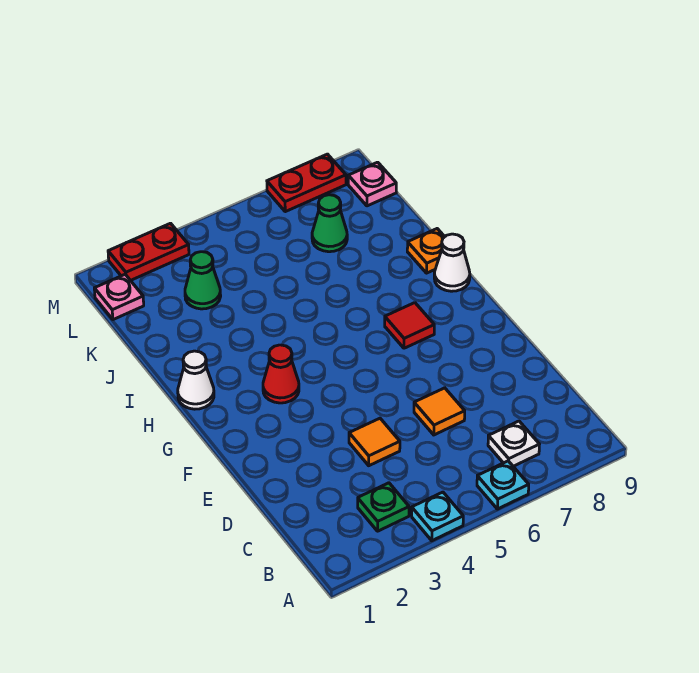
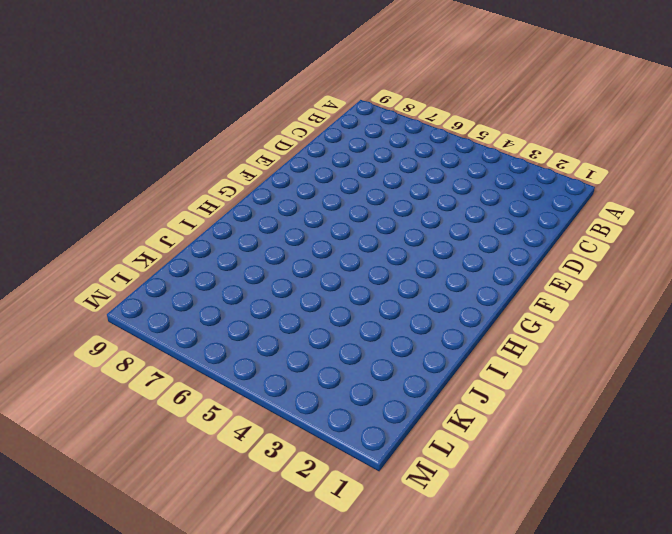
none -> cyan plate A4 level 1
none -> cyan plate A6 level 1
none -> green plate B3 level 1

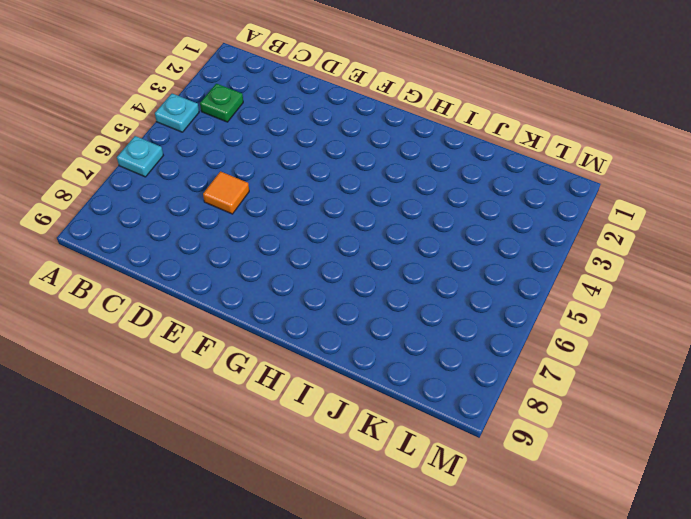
none -> white plate B7 level 1
none -> orange tile D4 level 1
none -> red cone G3 level 1

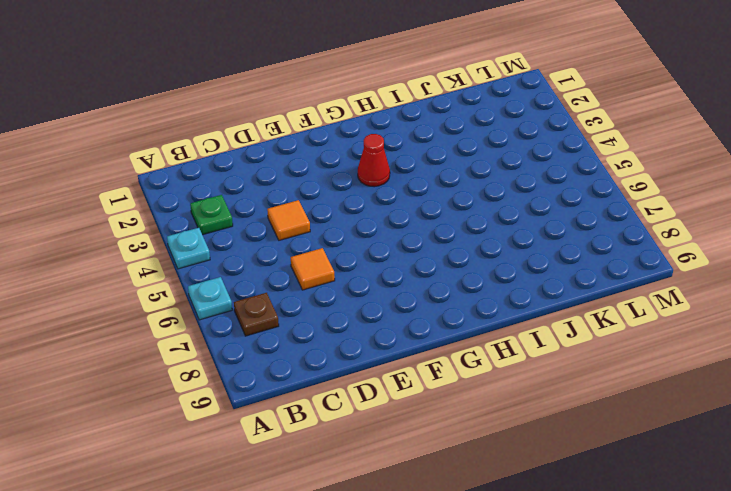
brown plate B7 level 1 -> white plate B7 level 1
none -> red tile G7 level 1
none -> white cone H1 level 1
none -> white cone H9 level 1

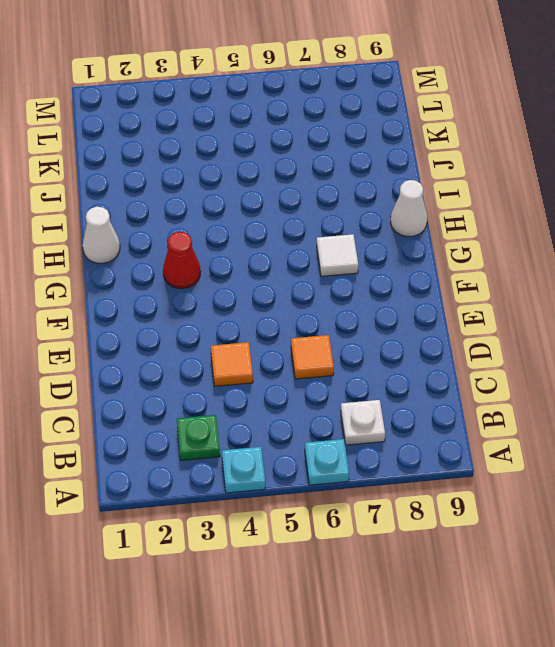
white tile G7 level 1 -> red tile G7 level 1
none -> orange plate I9 level 1
none -> green cone K3 level 1
none -> green cone K7 level 1

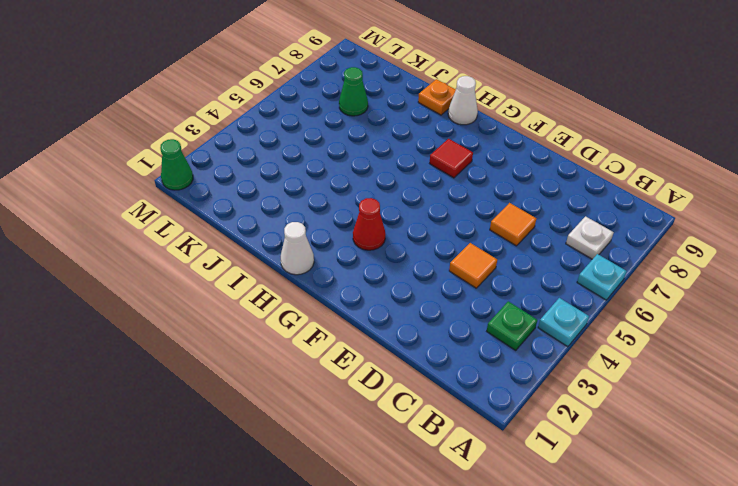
green cone M1 level 1 -> green cone K3 level 1
none -> pink plate L1 level 1
none -> pink plate L9 level 1
none -> red plate M2:M3 level 1

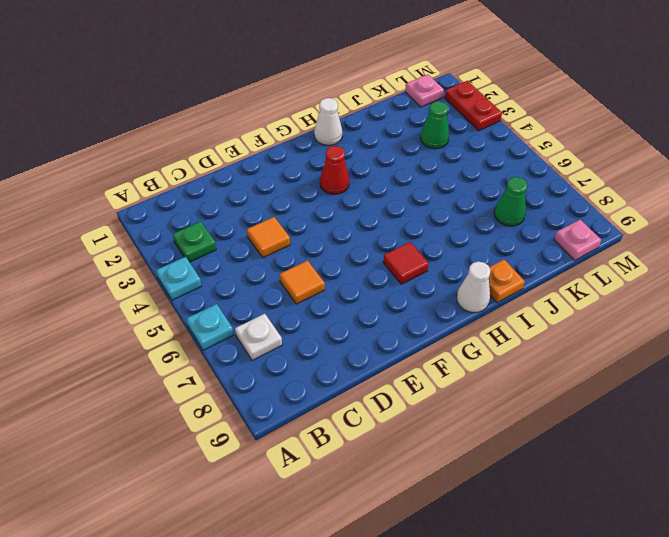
none -> red plate M7:M8 level 1

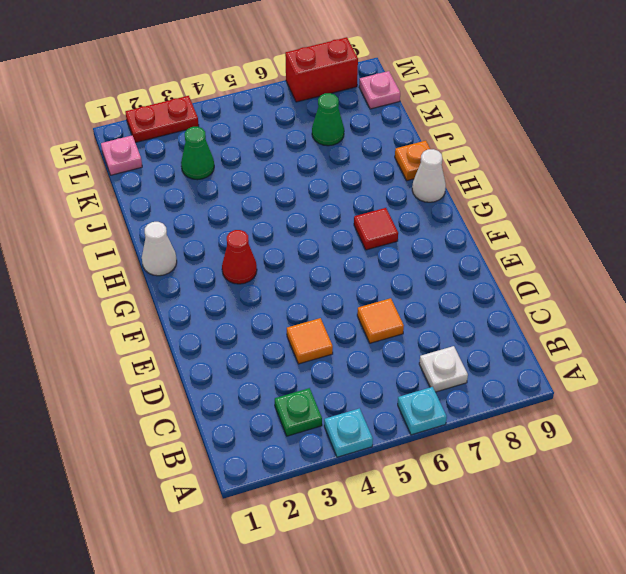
red brick M7:M8 level 1 -> red plate M7:M8 level 1

